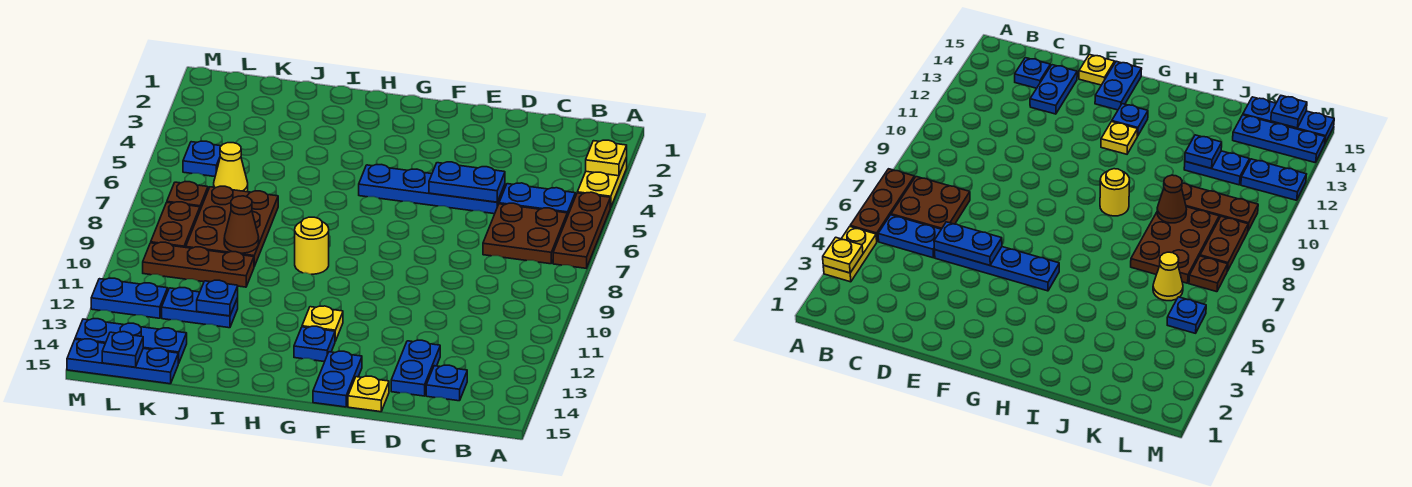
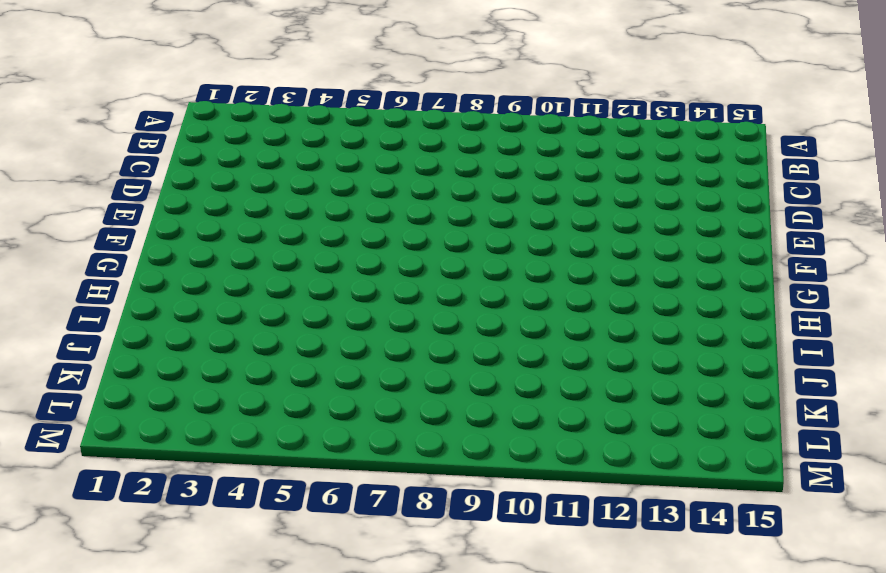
none -> yellow plate A3:A4 level 1
none -> brown plate A5:A7 level 1
none -> blue plate B5:C5 level 1

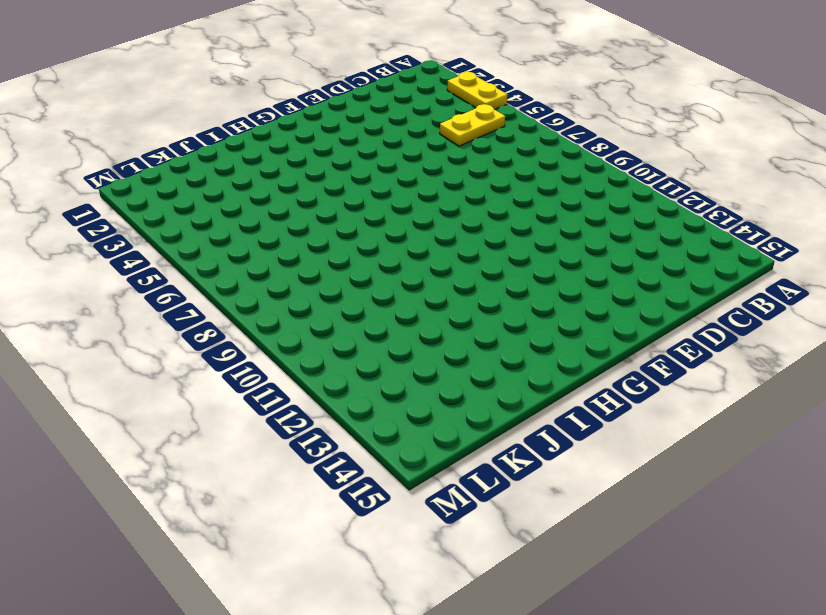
yellow plate B5:C5 level 1 -> blue plate B5:C5 level 1
none -> brown plate A5:A7 level 1
none -> brown plate B6:C7 level 1
none -> blue plate C14 level 1

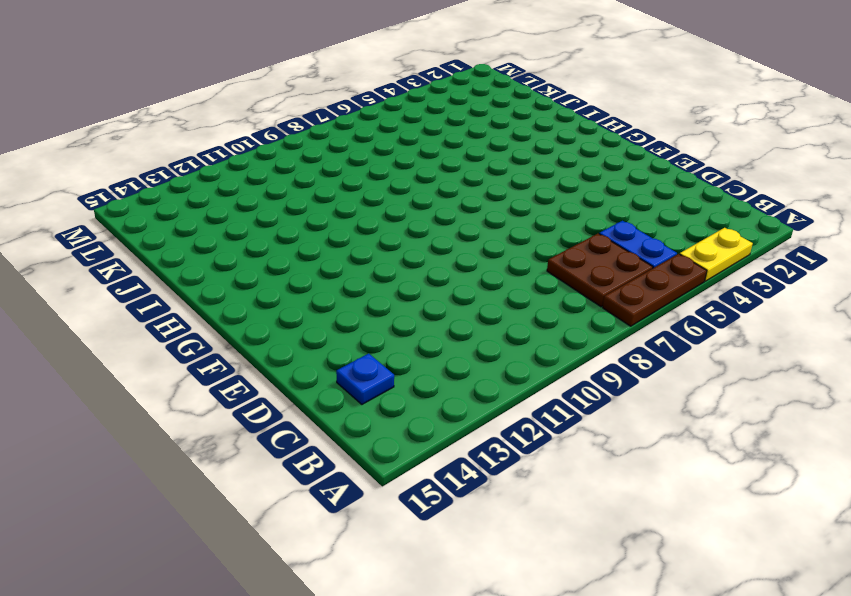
none -> blue plate D5:G5 level 1
none -> blue plate D13:D14 level 1
none -> yellow plate E15 level 1

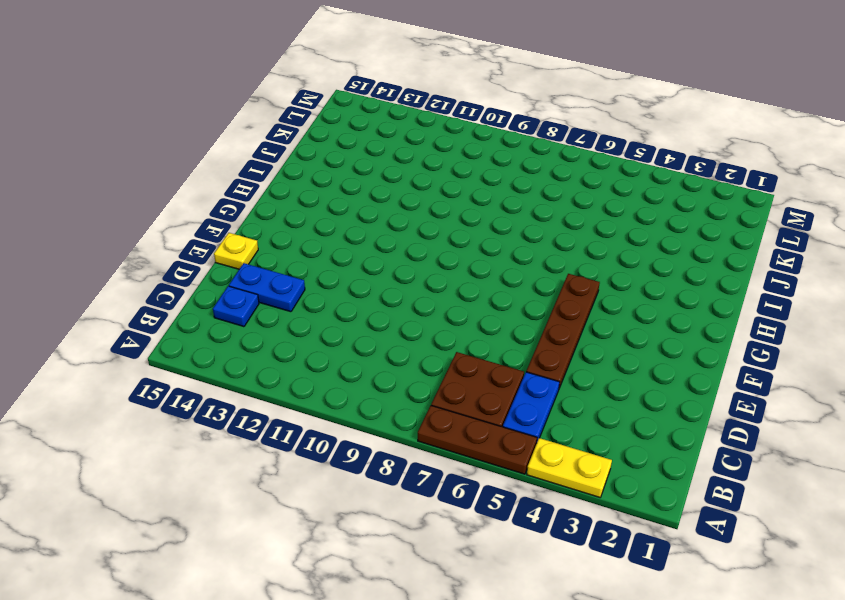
brown plate D5:G5 level 1 -> blue plate D5:G5 level 1
none -> blue plate F14:F15 level 1
none -> yellow plate G12 level 1
none -> blue plate G13 level 1

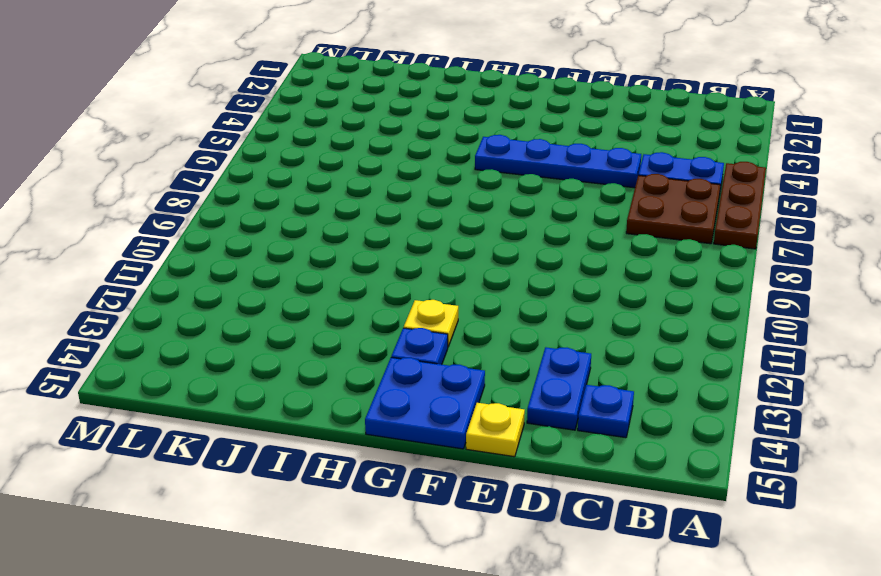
blue plate F14:G15 level 1 -> blue plate F14:F15 level 1
none -> yellow plate A3:A4 level 1
none -> yellow round brick H9 level 1
none -> brown plate J7:K9 level 1

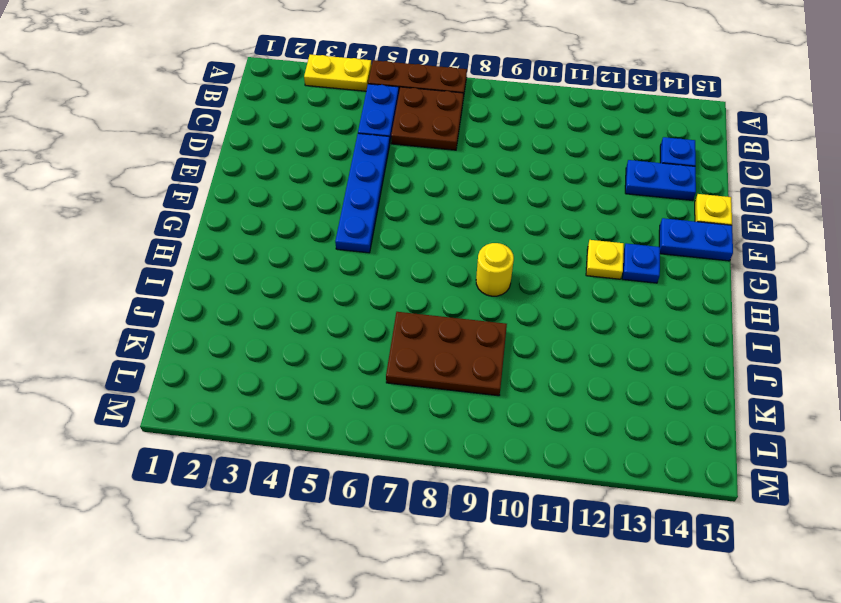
none -> brown plate J10:L10 level 1
none -> blue plate J12:K12 level 1
none -> yellow cone K6 level 1

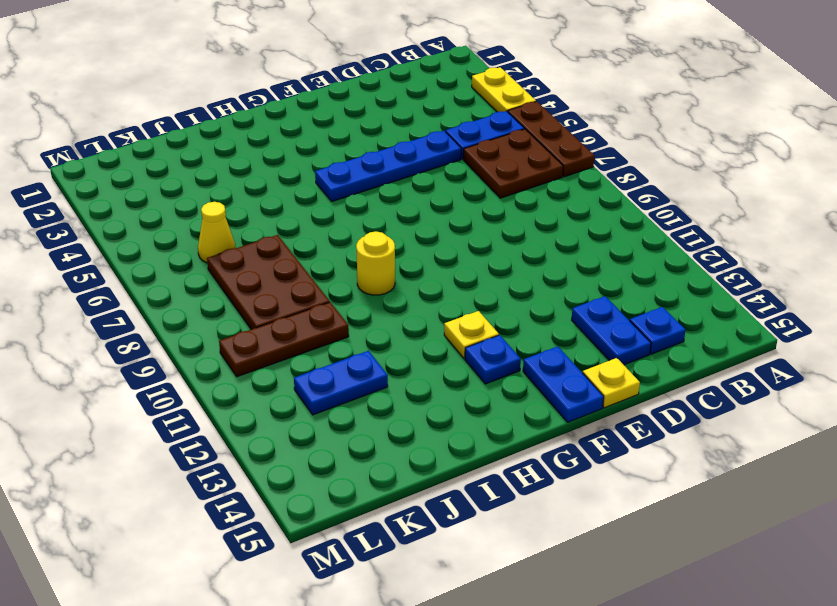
none -> blue plate K14:M14 level 1
none -> blue plate K15:M15 level 1
none -> blue plate L5 level 1

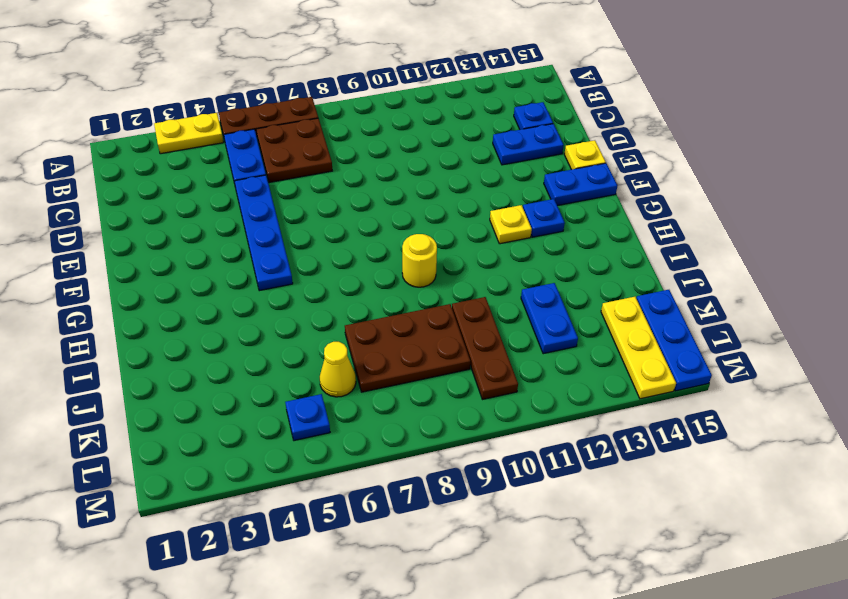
yellow plate K14:M14 level 1 -> blue plate K14:M14 level 1
none -> brown plate L7 level 1
none -> brown plate L8:L9 level 1
none -> blue plate L12:M12 level 1

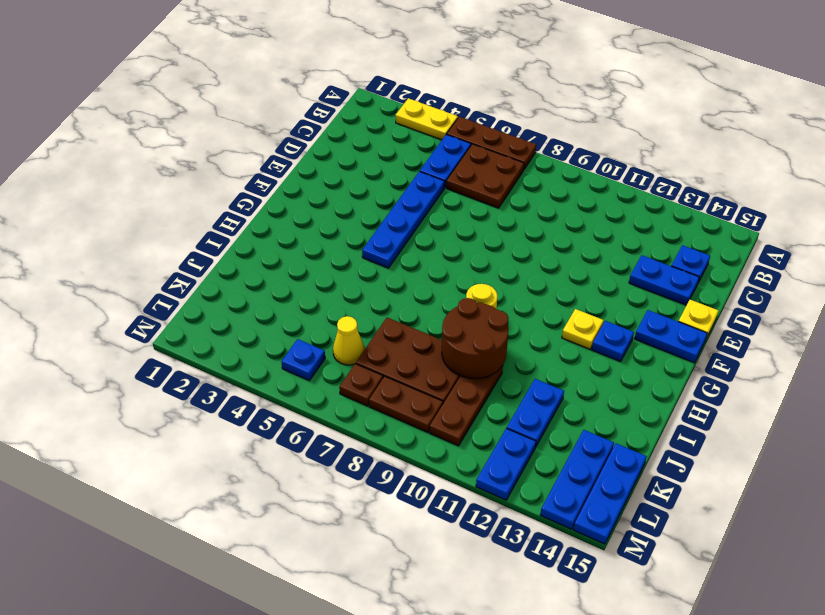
brown round brick I9:J10 level 2 -> brown cone J9 level 2
none -> yellow plate A3 level 2
none -> blue plate D5:E5 level 2
none -> blue plate J12 level 2

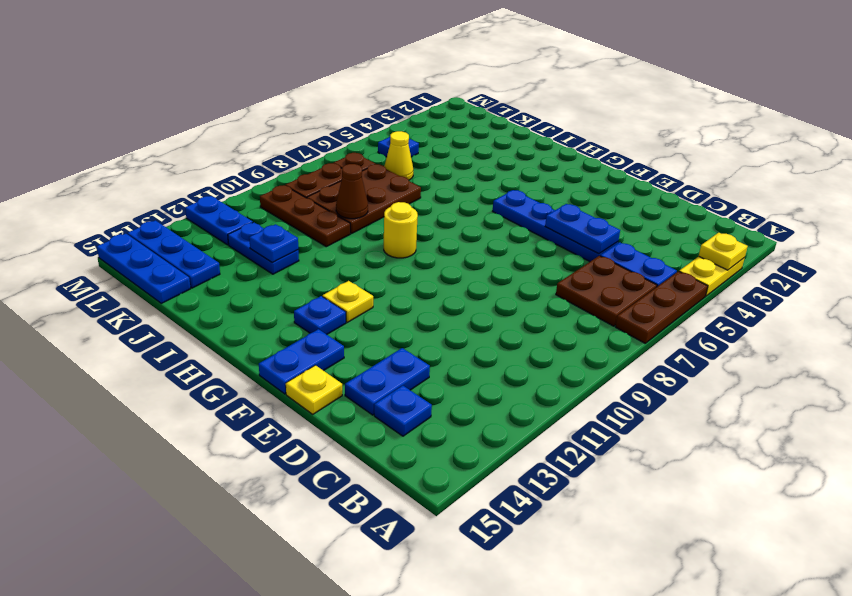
none -> blue plate L15 level 2

